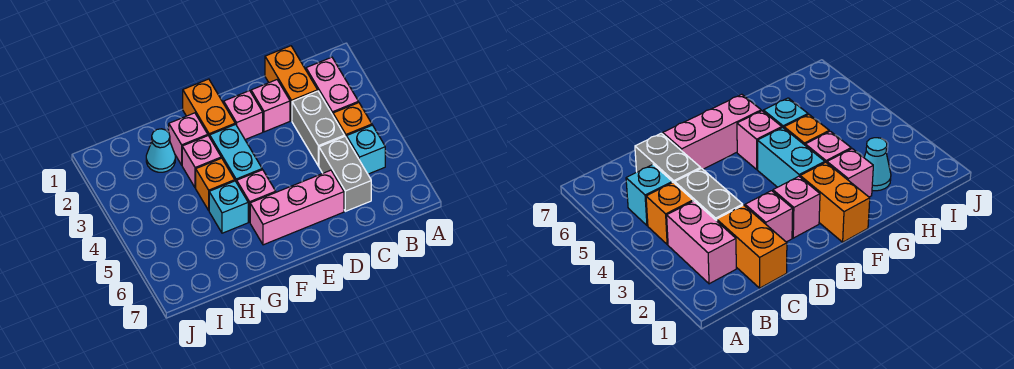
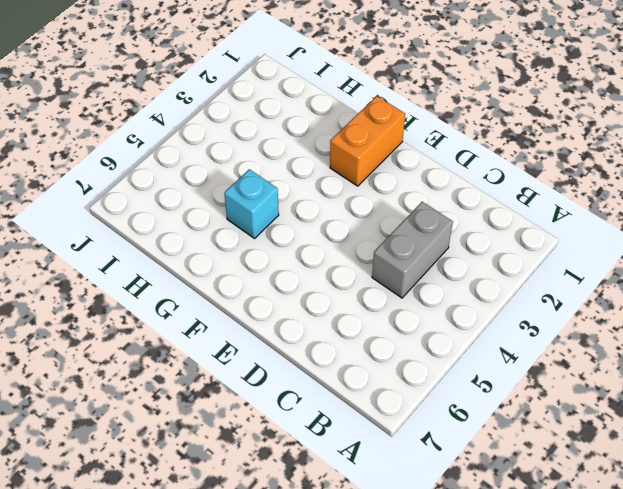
none -> pink brick B2:B3 level 1
none -> orange brick B4 level 1
none -> cyan brick B5 level 1

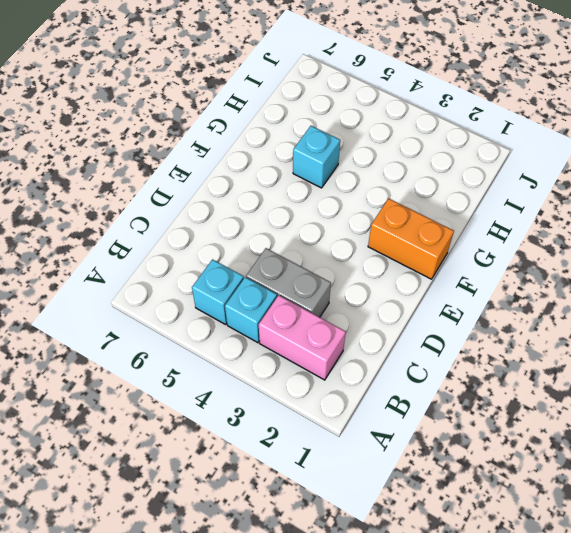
cyan brick B4 level 1 -> orange brick B4 level 1
none -> orange brick C1:C2 level 1
none -> grey brick C5:C6 level 1
none -> pink brick D2 level 1

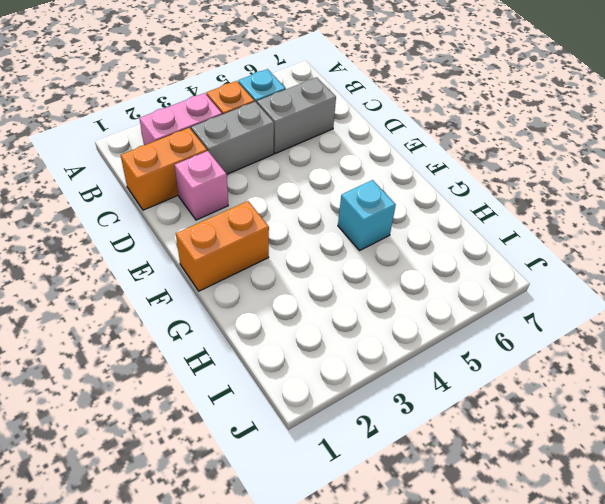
none -> pink brick D6:F6 level 1
none -> pink brick E2 level 1
none -> cyan brick F3:F4 level 1

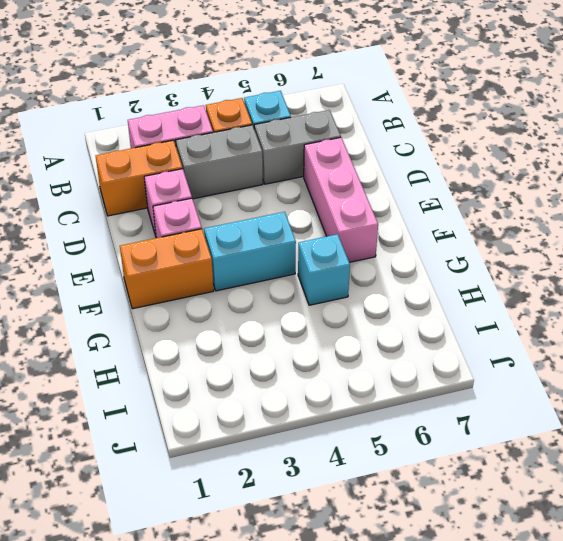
none -> pink brick F5 level 1
none -> pink brick G2 level 1
none -> pink brick G3 level 1

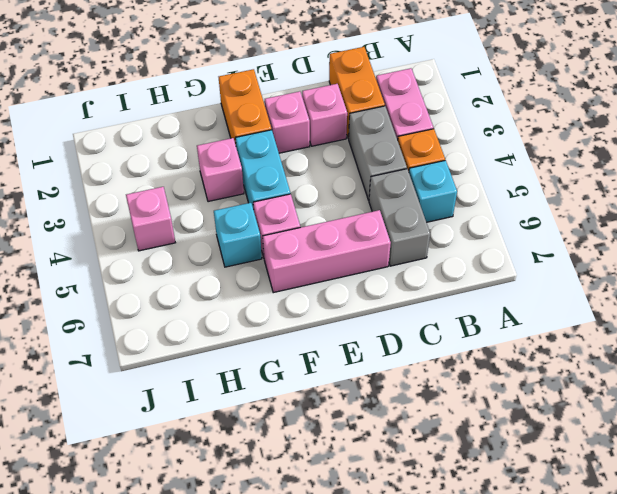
pink brick I4 level 1 -> pink brick G2 level 1
none -> orange brick G4 level 1
none -> cyan cone H2 level 1

